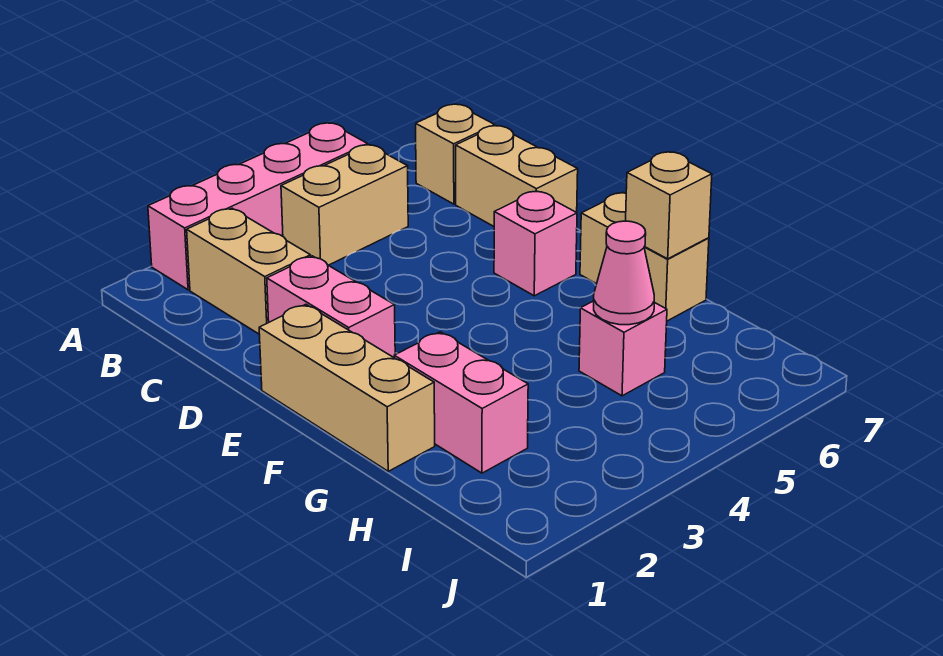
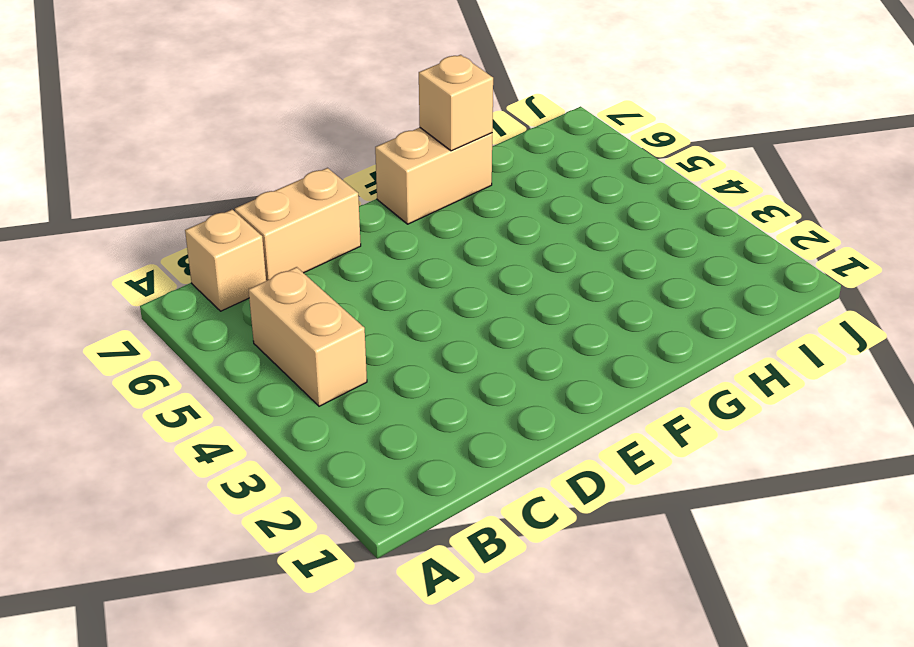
none -> pink brick A2:A5 level 1
none -> tan brick B2:C2 level 1
none -> pink brick D2:E2 level 1

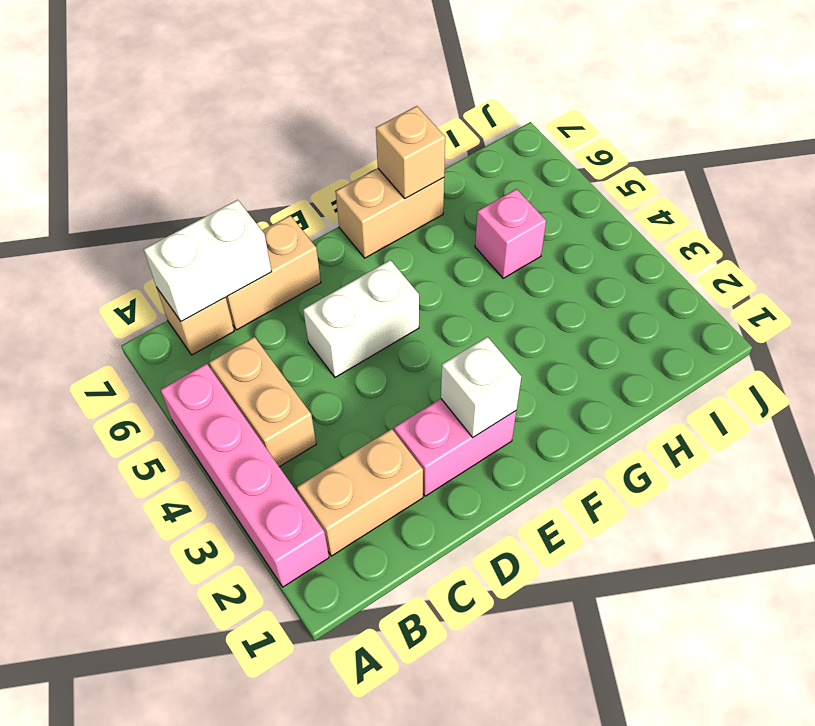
white brick B7:C7 level 2 -> none
white brick D5:E5 level 1 -> none
white brick E2 level 2 -> none
none -> tan brick E1:G1 level 1
none -> pink brick E6 level 1
none -> pink brick G2:H2 level 1

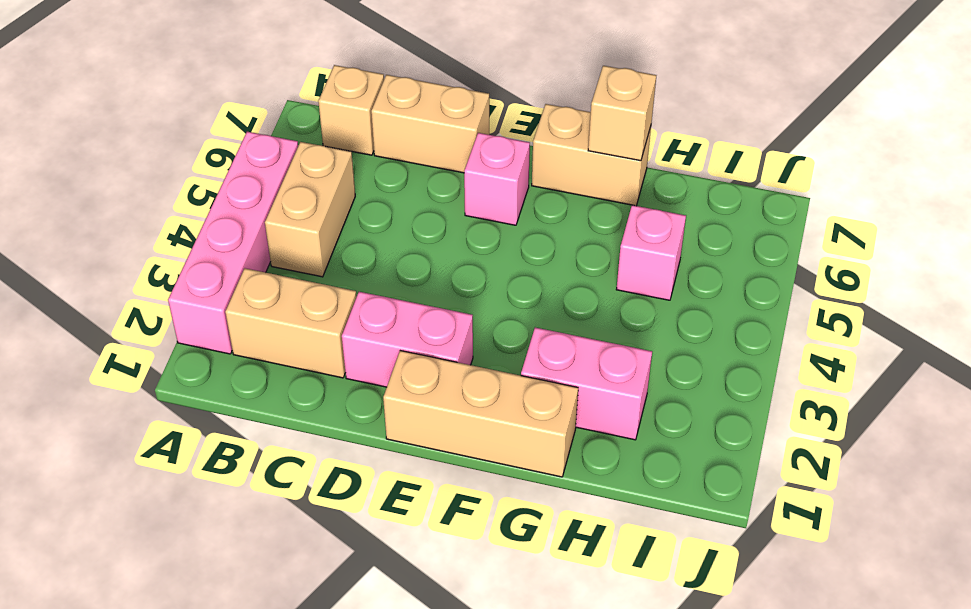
none -> pink cone H5 level 2

